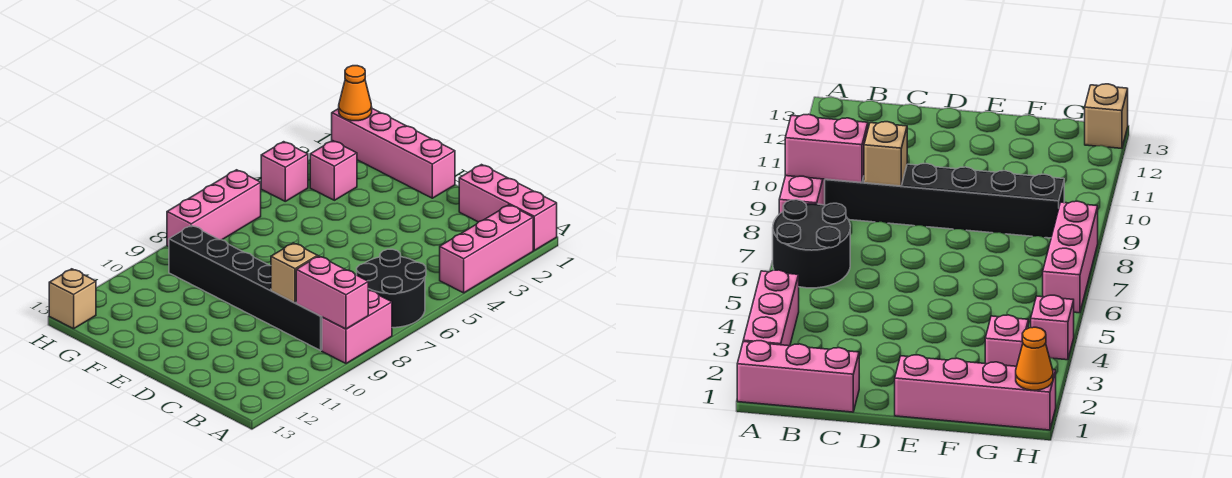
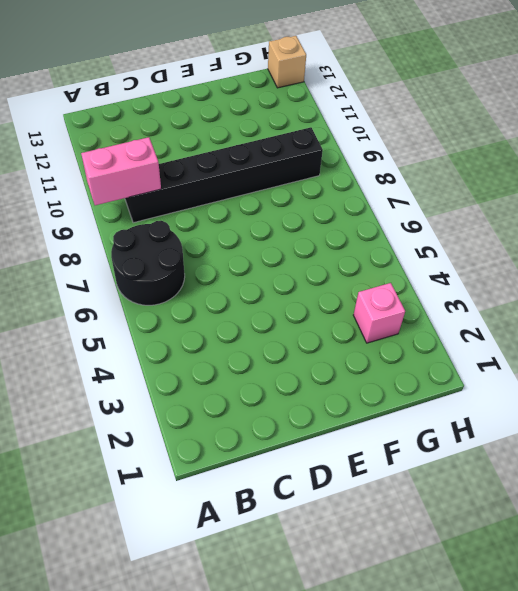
none -> pink brick A1:C1 level 1
none -> pink brick A2:A4 level 1
none -> pink brick A8:A9 level 1

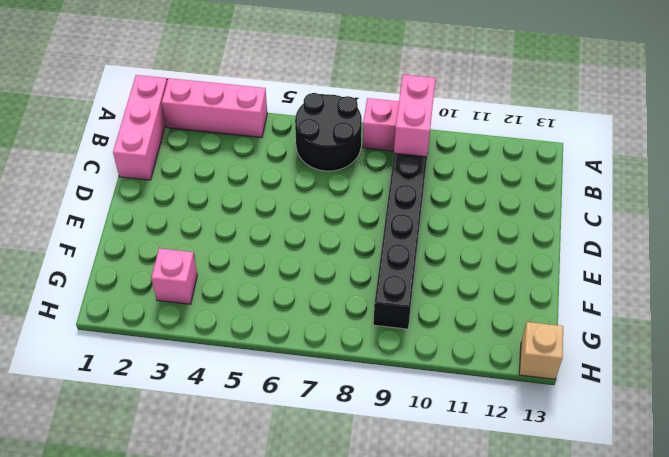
none -> pink brick E1:H1 level 1
none -> pink brick H4 level 1
none -> pink brick H6:H8 level 1

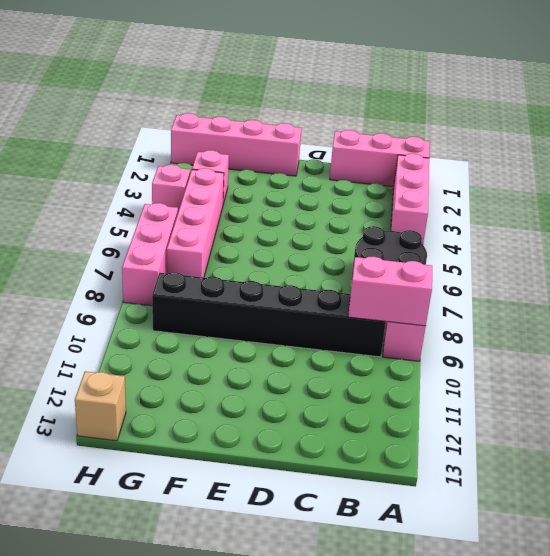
pink brick G4:G7 level 1 -> none
none -> tan brick C9 level 2
none -> orange cone H1 level 2

